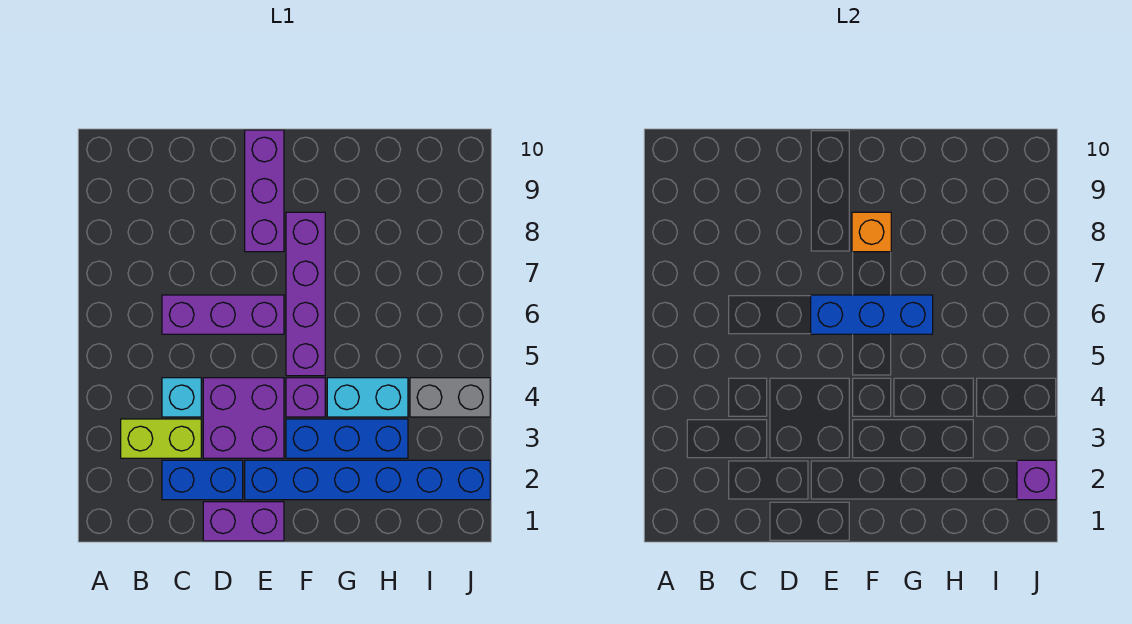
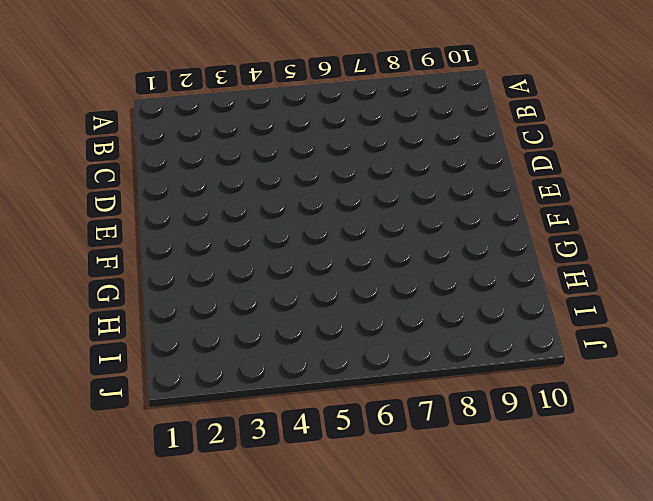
none -> lime brick B3:C3 level 1
none -> blue brick C2:D2 level 1
none -> cyan brick C4 level 1

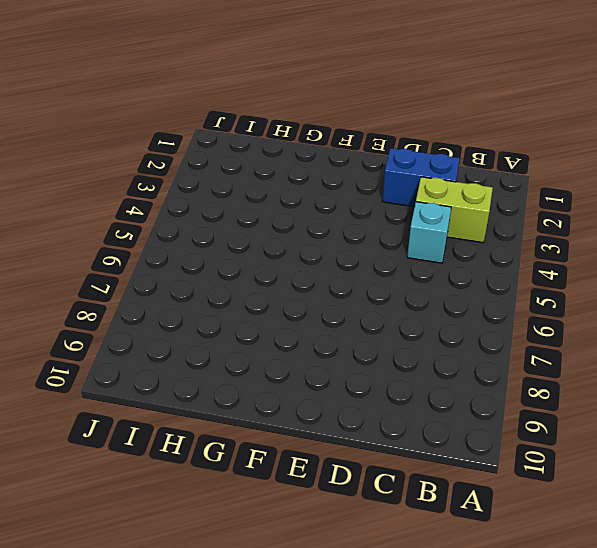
none -> purple brick C6:E6 level 1
none -> purple brick D1:E1 level 1
none -> purple brick D3:E4 level 1

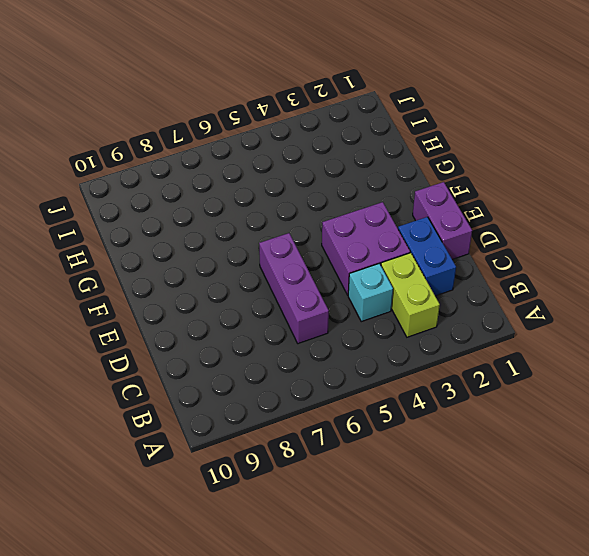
none -> blue brick E2:J2 level 1
none -> purple brick E8:E10 level 1
none -> blue brick F3:H3 level 1

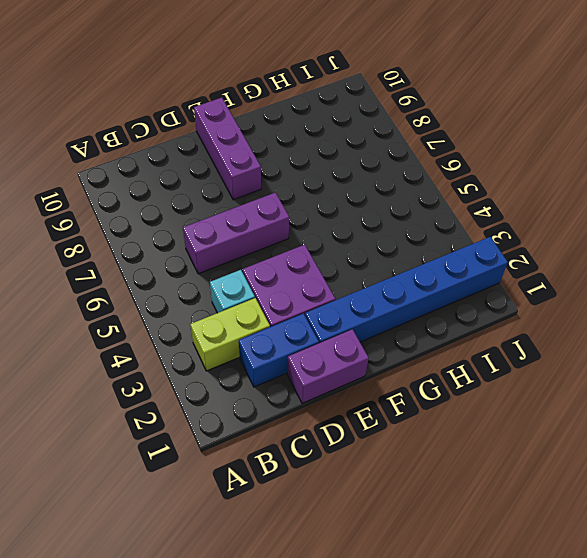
none -> blue brick F3:H3 level 1
none -> purple brick F4 level 1
none -> purple brick F5:F8 level 1

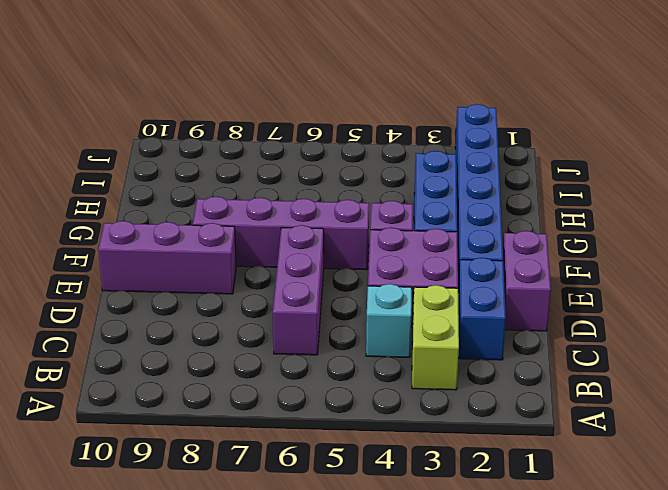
none -> cyan brick G4:H4 level 1
none -> grey brick I4:J4 level 1
none -> blue brick E6:G6 level 2

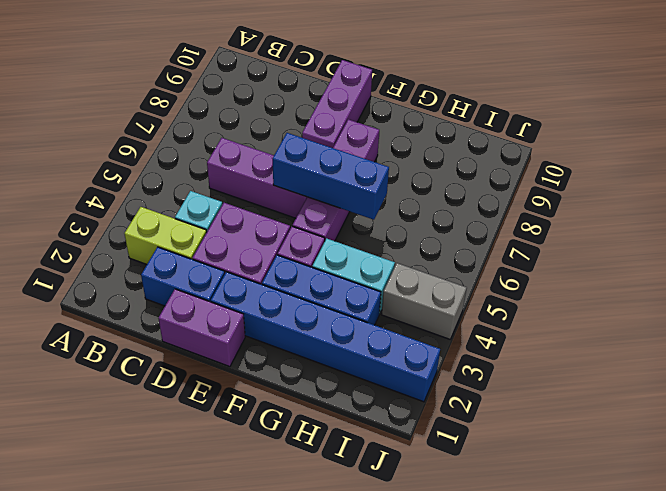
none -> orange brick F8 level 2
none -> purple brick J2 level 2

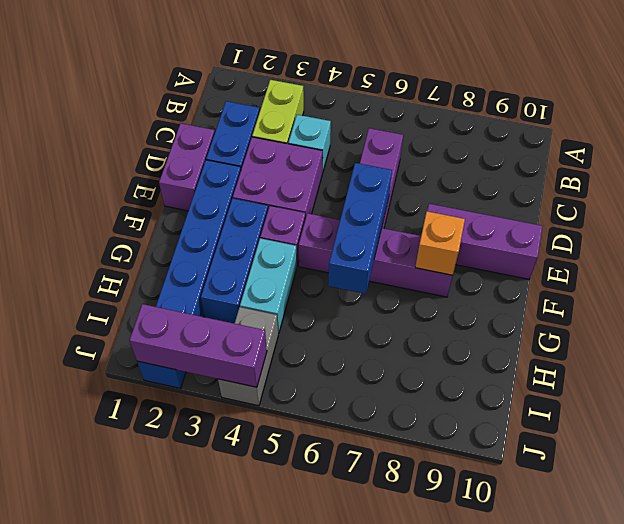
purple brick J2:J4 level 2 -> purple brick J2 level 2

